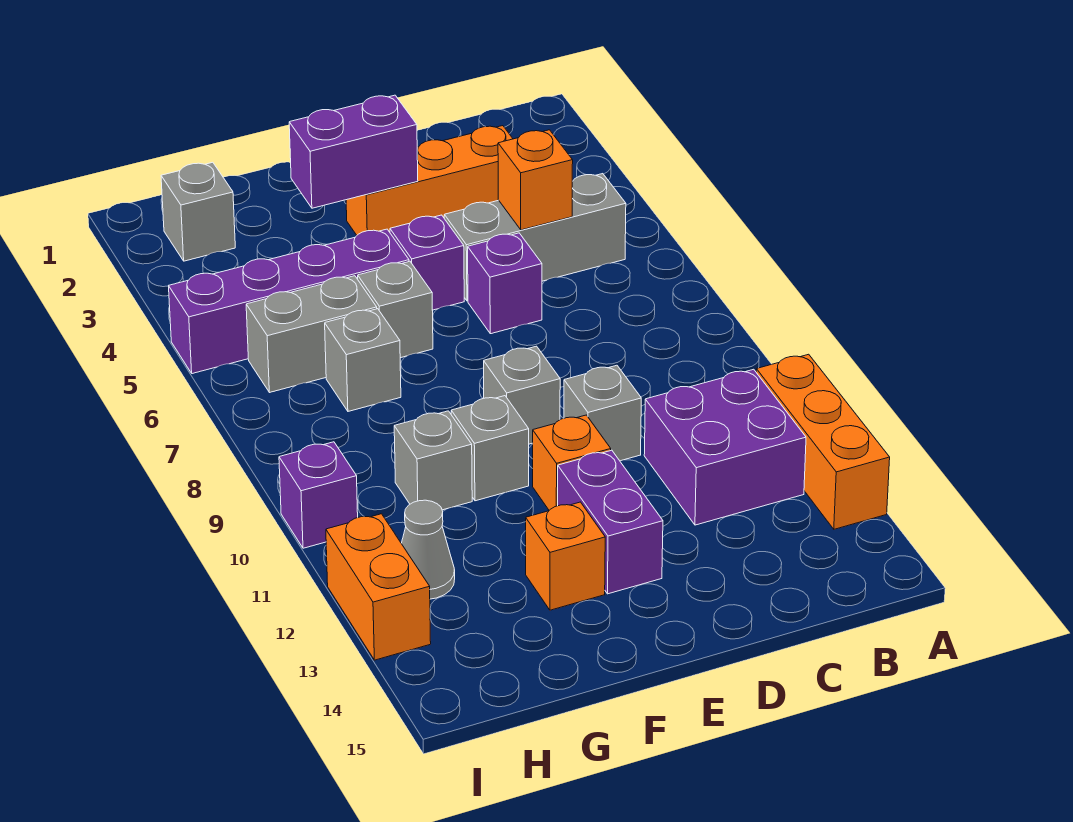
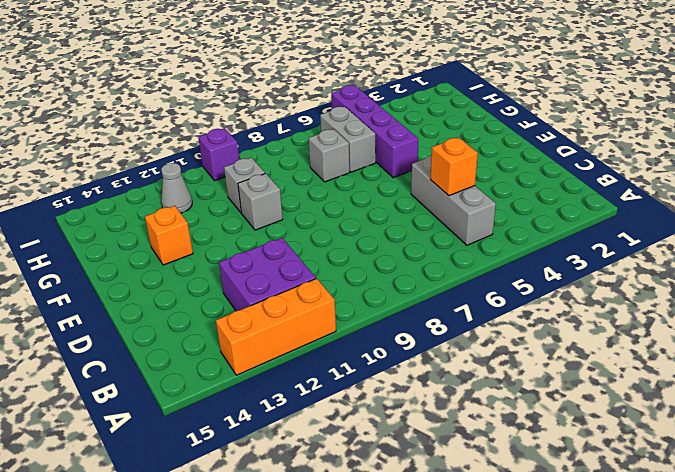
none -> orange brick C3:E3 level 1
none -> purple brick D6 level 1
none -> grey brick D10 level 1

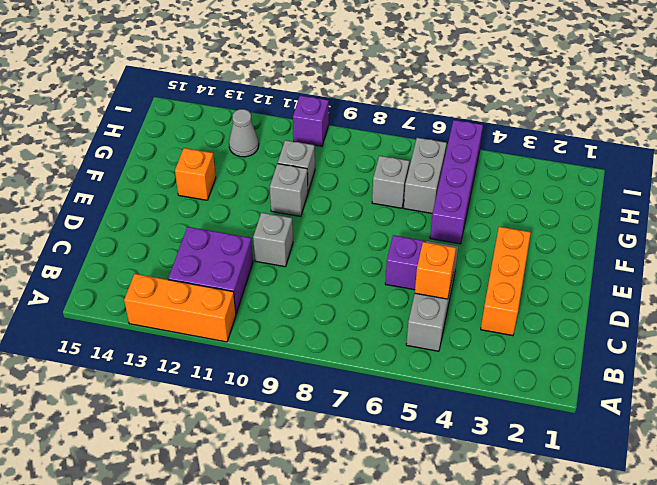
none -> purple brick E5 level 1
none -> grey brick E9 level 1
none -> orange brick E11 level 1

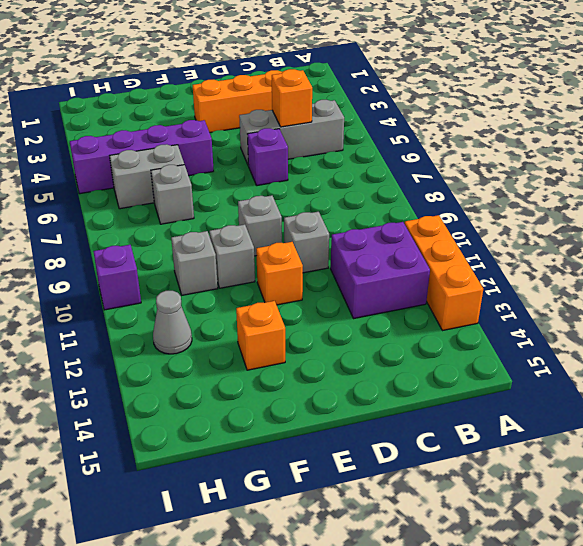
none -> purple brick E5 level 1
none -> purple brick E12:E13 level 1
none -> grey brick F6 level 1

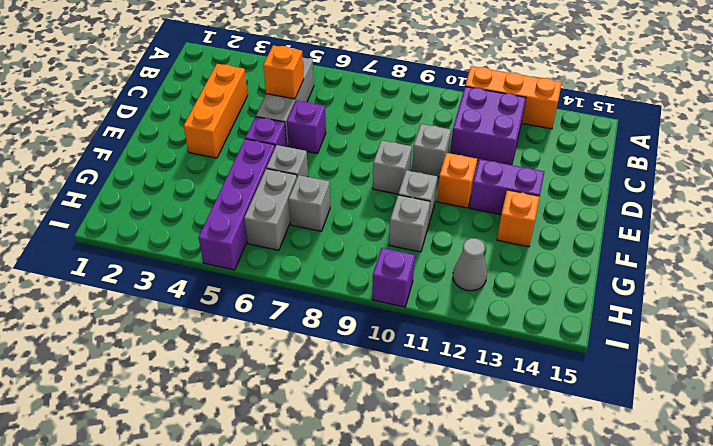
none -> grey brick H2 level 1
none -> orange brick I12:I13 level 1
none -> purple brick E3:F3 level 2

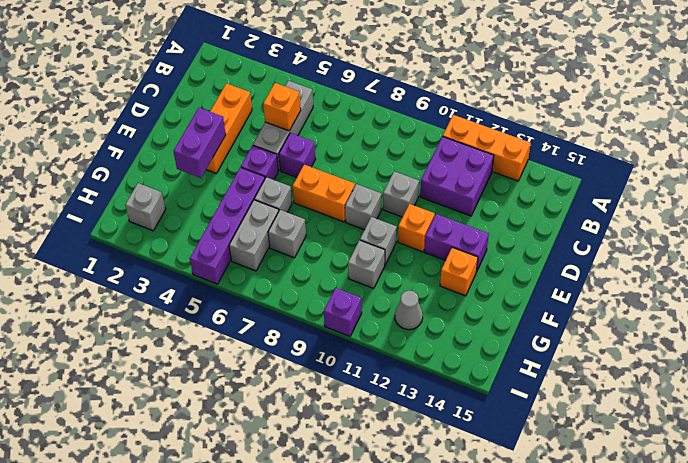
orange brick E7:E8 level 1 -> orange brick I12:I13 level 1

